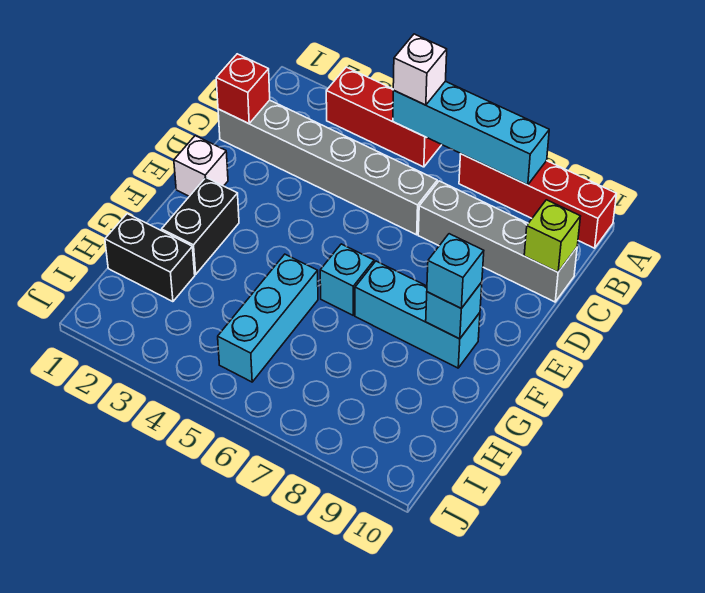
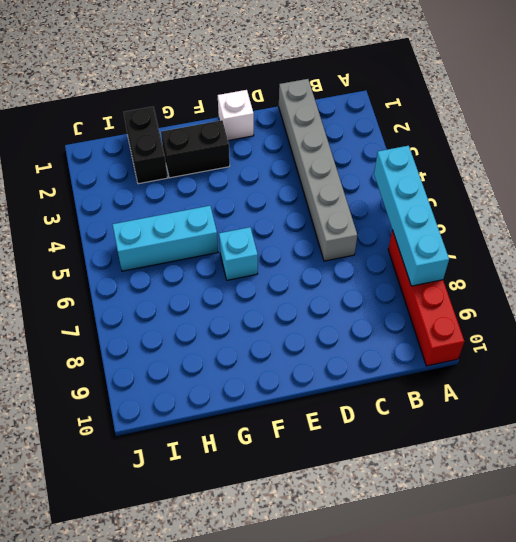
none -> red brick A3:A5 level 1
none -> grey brick C7:C10 level 1
none -> cyan brick F7:F9 level 1

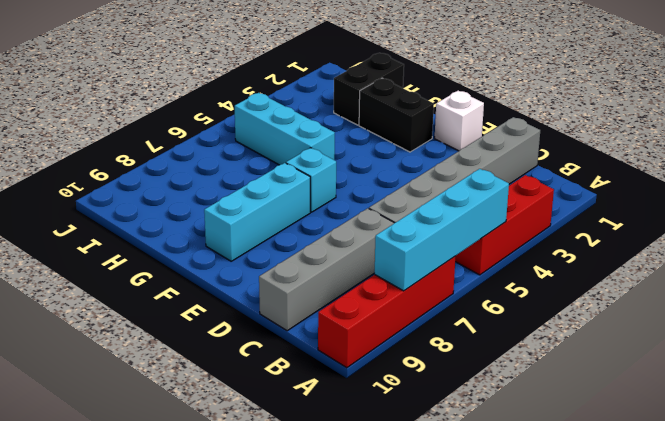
none -> red brick C1 level 2
none -> lime brick C10 level 2
none -> cyan brick F9 level 2

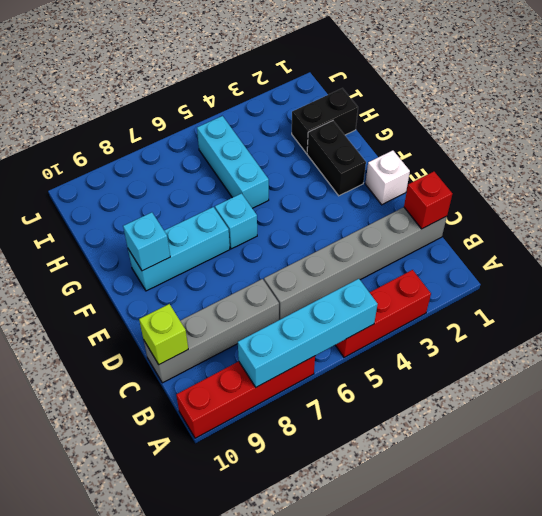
none -> white brick A5 level 3
none -> cyan brick F9 level 3

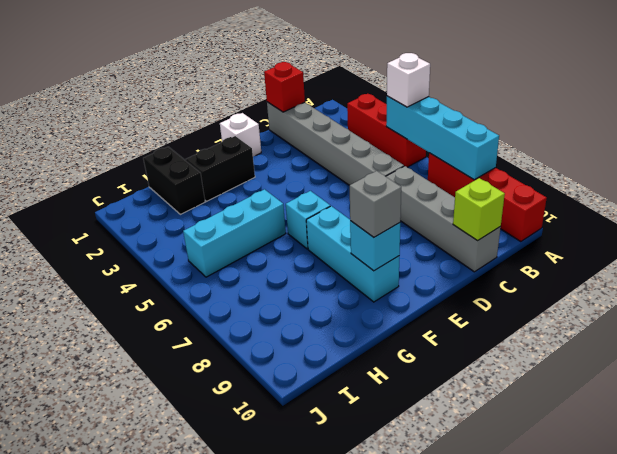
grey brick F9 level 3 -> cyan brick F9 level 3

